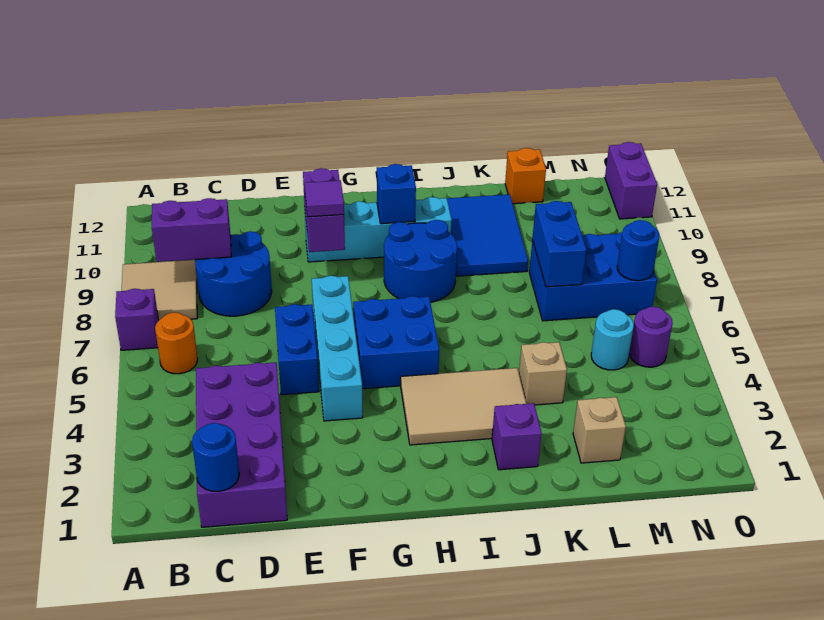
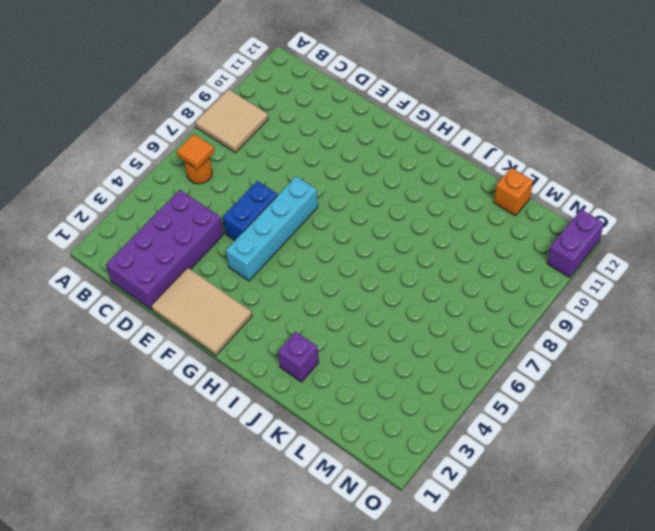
orange tile B6 level 2 -> none
tan tile E1:G2 level 1 -> tan tile H3:J4 level 1
none -> purple brick A7 level 1
none -> blue round brick C8:D9 level 1
none -> cyan brick F10:I10 level 1

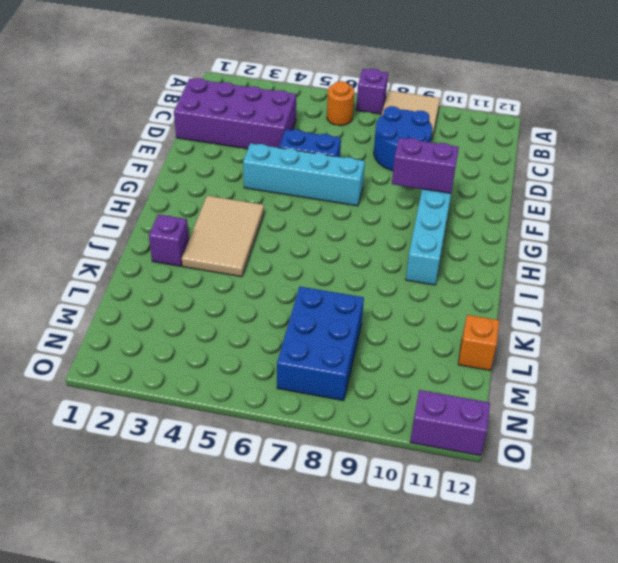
none -> blue brick G5:H6 level 1
none -> blue round brick H8:I9 level 1
none -> blue tile J9:K11 level 1

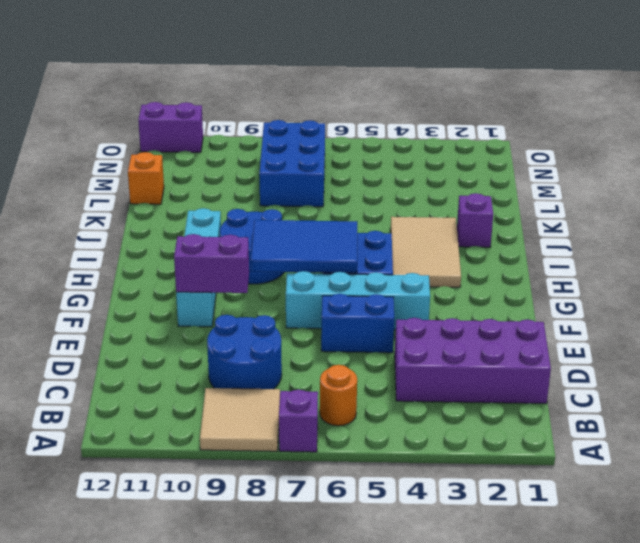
blue tile G6:H8 level 2 -> blue tile J9:K11 level 1
none -> tan brick K4 level 1
none -> tan brick L2 level 1
none -> cyan round brick M5 level 1

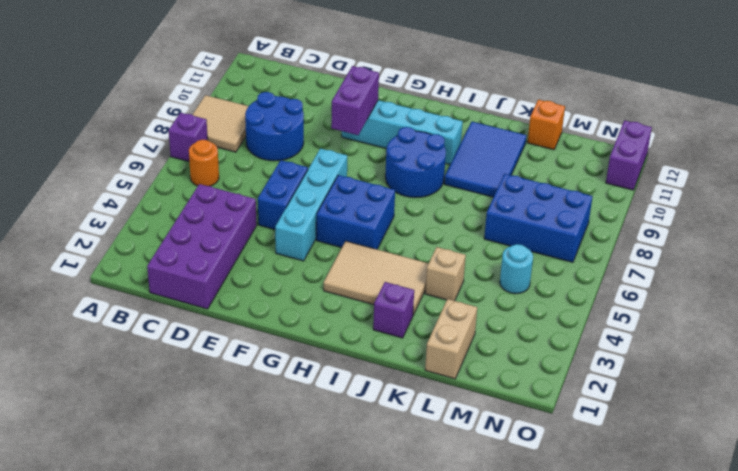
tan brick L1:L2 level 1 -> tan brick L2 level 1
none -> purple round brick N5 level 1
none -> purple brick B9:C9 level 2
none -> blue round brick C1 level 2

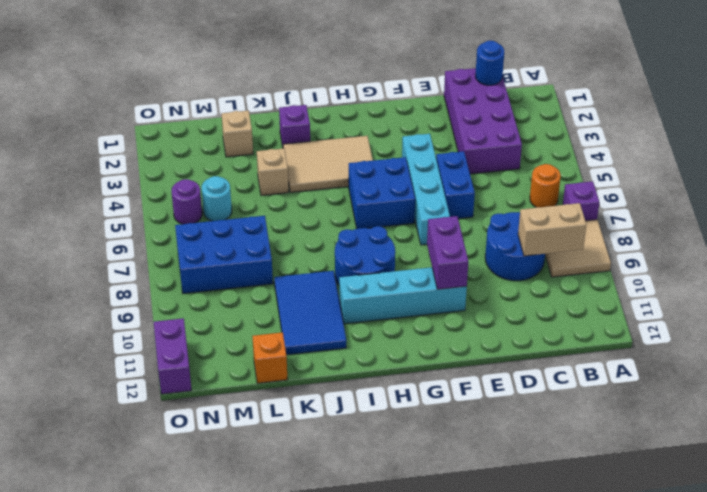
tan brick B9:C9 level 2 -> purple brick B9:C9 level 2
none -> blue brick H10 level 2
none -> blue brick L7:L8 level 2
none -> blue round brick N7 level 2

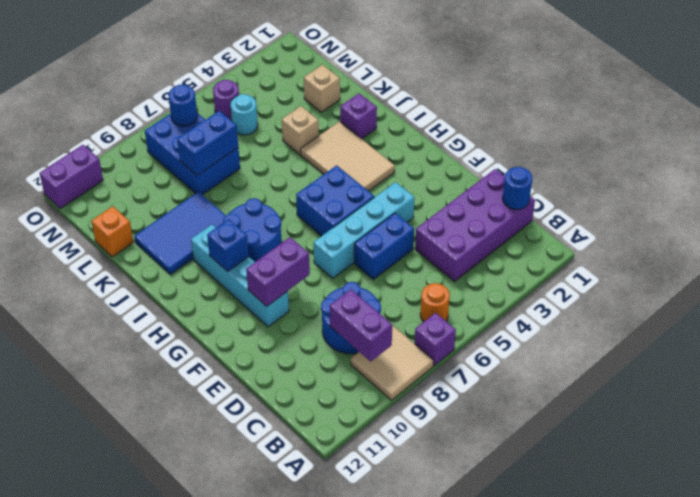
none -> purple tile F9 level 3

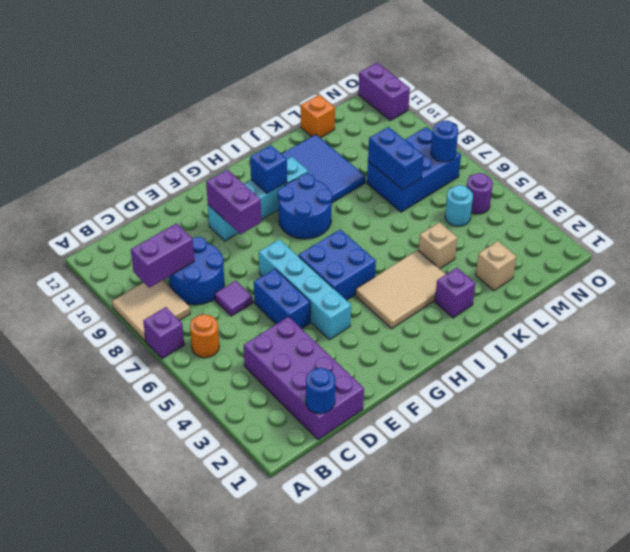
purple tile D7 level 1 -> purple tile F9 level 3

